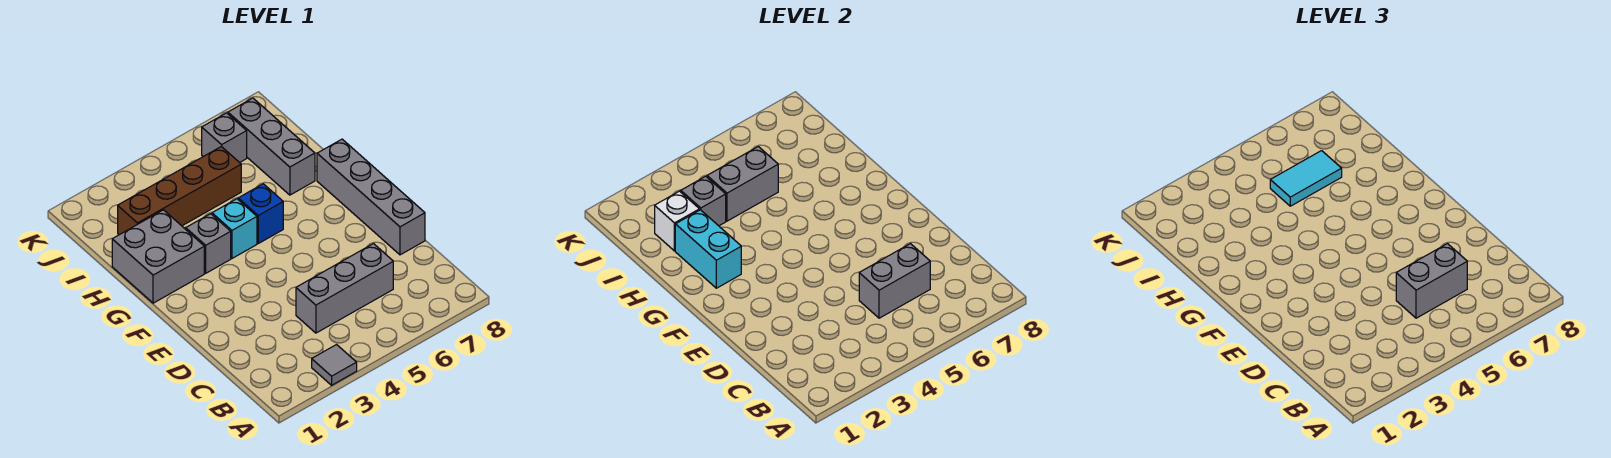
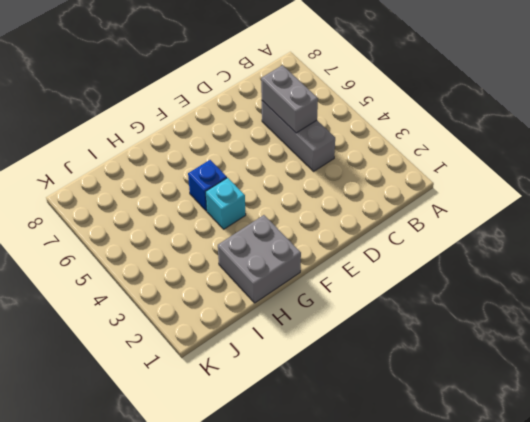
none -> grey tile A3 level 1
none -> grey brick D8:G8 level 1
none -> grey brick G3 level 1

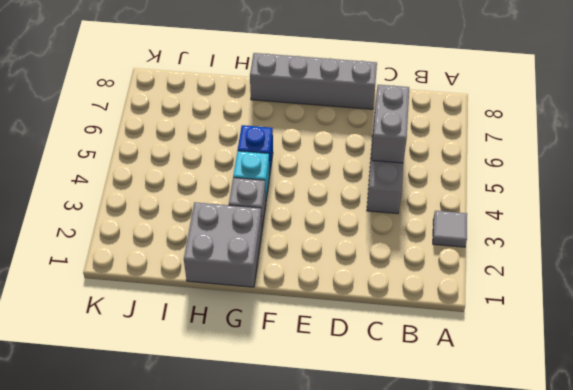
none -> grey brick H7:J7 level 1
none -> brown brick I2:I5 level 1
none -> grey brick J6 level 1

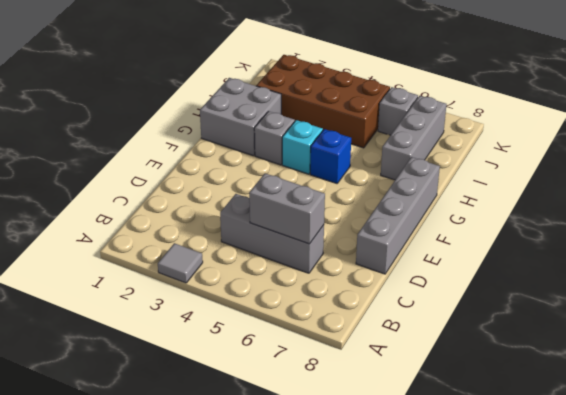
brown brick I2:J5 level 1 -> brown brick I2:I5 level 1
none -> cyan brick G2:H2 level 2
none -> white brick I2 level 2
none -> grey brick I3 level 2

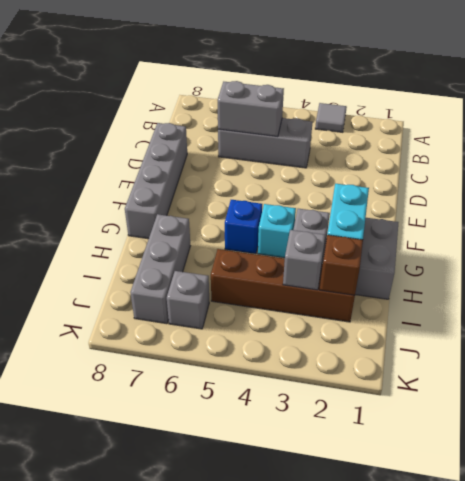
brown brick I2 level 2 -> white brick I2 level 2
none -> grey brick I4:I5 level 2
none -> grey brick C5:C6 level 3
none -> cyan tile I5:I6 level 3

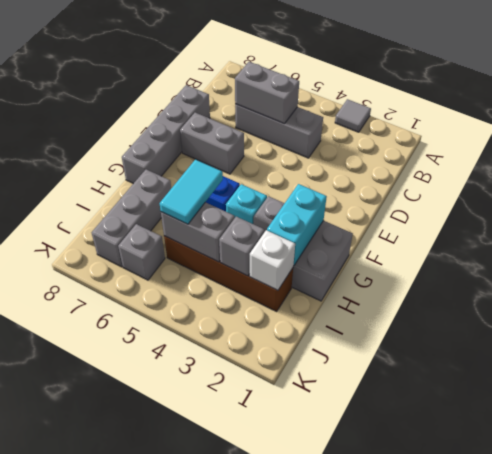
grey brick E6:E7 level 1 -> grey brick C5:C6 level 3
cyan tile H5:I5 level 3 -> cyan tile I5:I6 level 3

